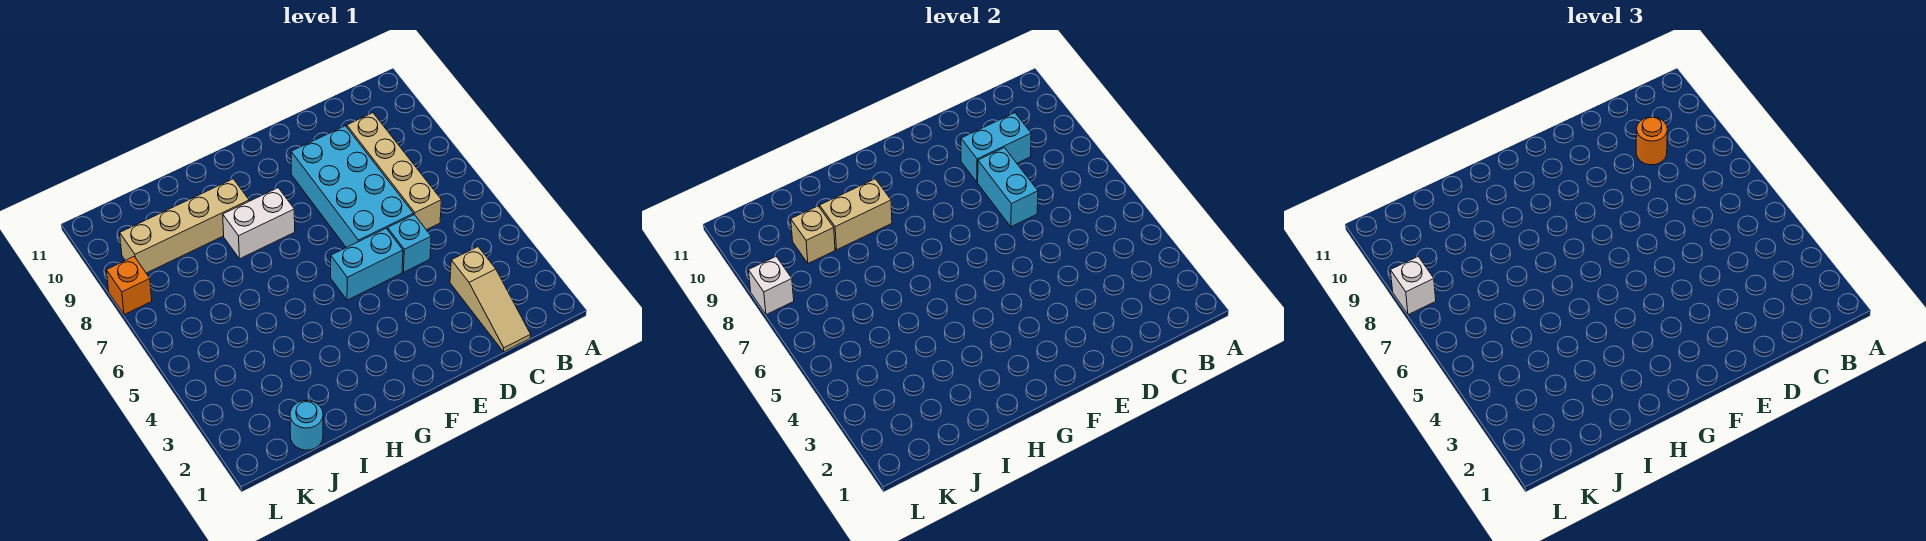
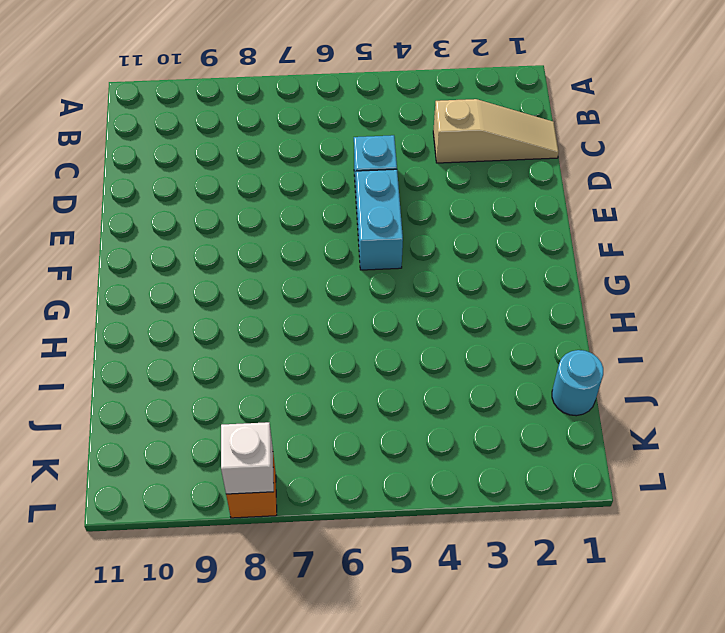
none -> tan brick C6:C9 level 1
none -> cyan brick D6:E9 level 1
none -> white brick G8:H8 level 1

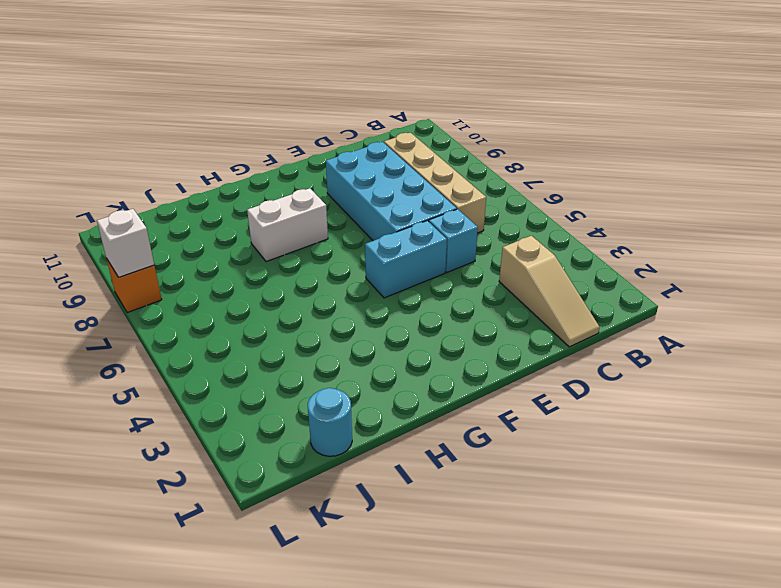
none -> tan brick H9:K9 level 1
none -> cyan brick C9:D9 level 2
none -> cyan brick D7:D8 level 2

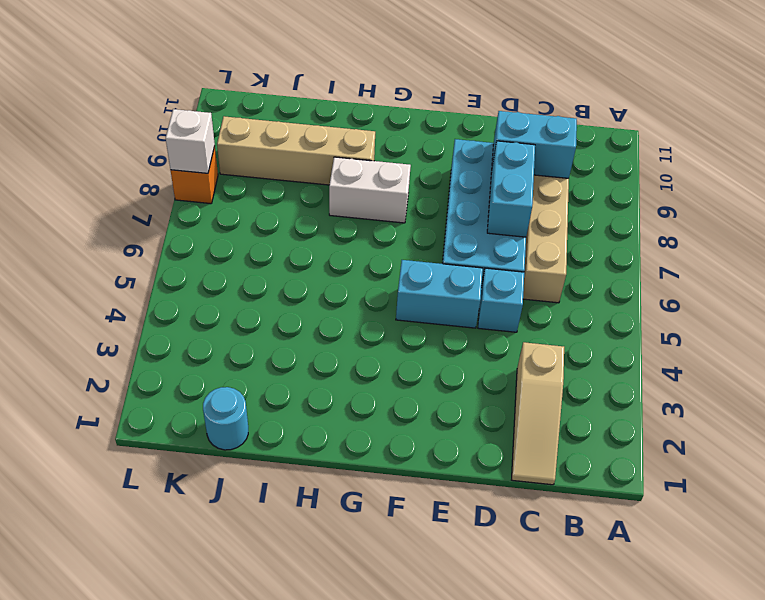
none -> tan brick H9:I9 level 2
none -> tan brick J9 level 2
none -> orange round brick C9 level 3

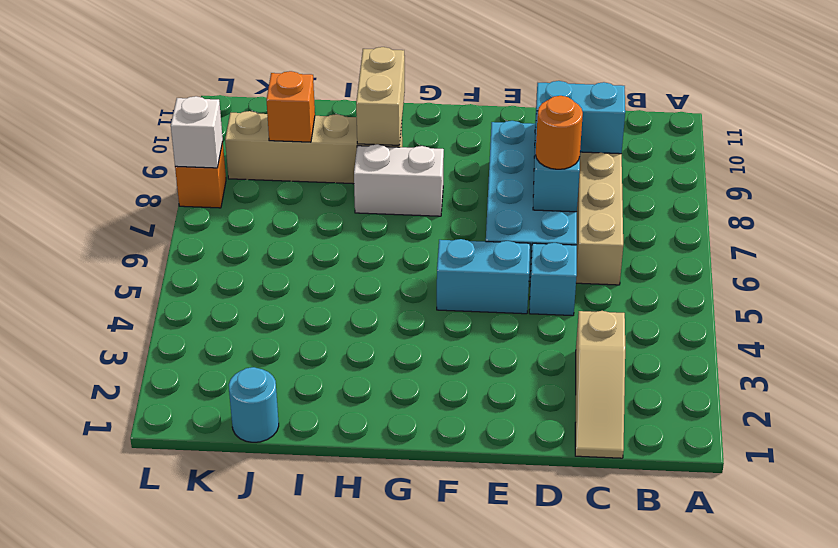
orange round brick D7 level 3 -> orange round brick C9 level 3
tan brick H9:H10 level 2 -> tan brick H9:I9 level 2
orange brick J9 level 2 -> tan brick J9 level 2
none -> white brick L8 level 3

